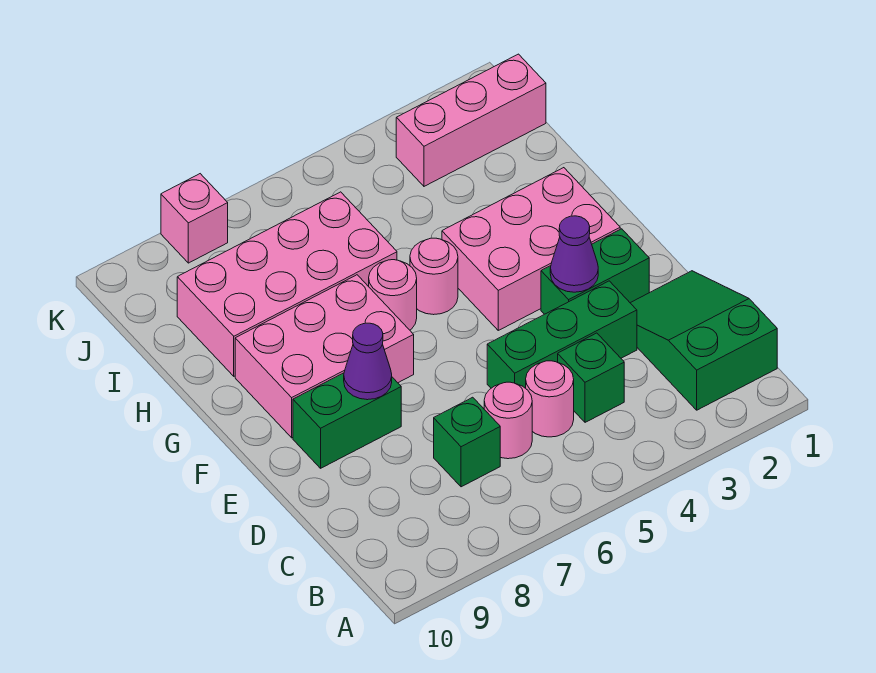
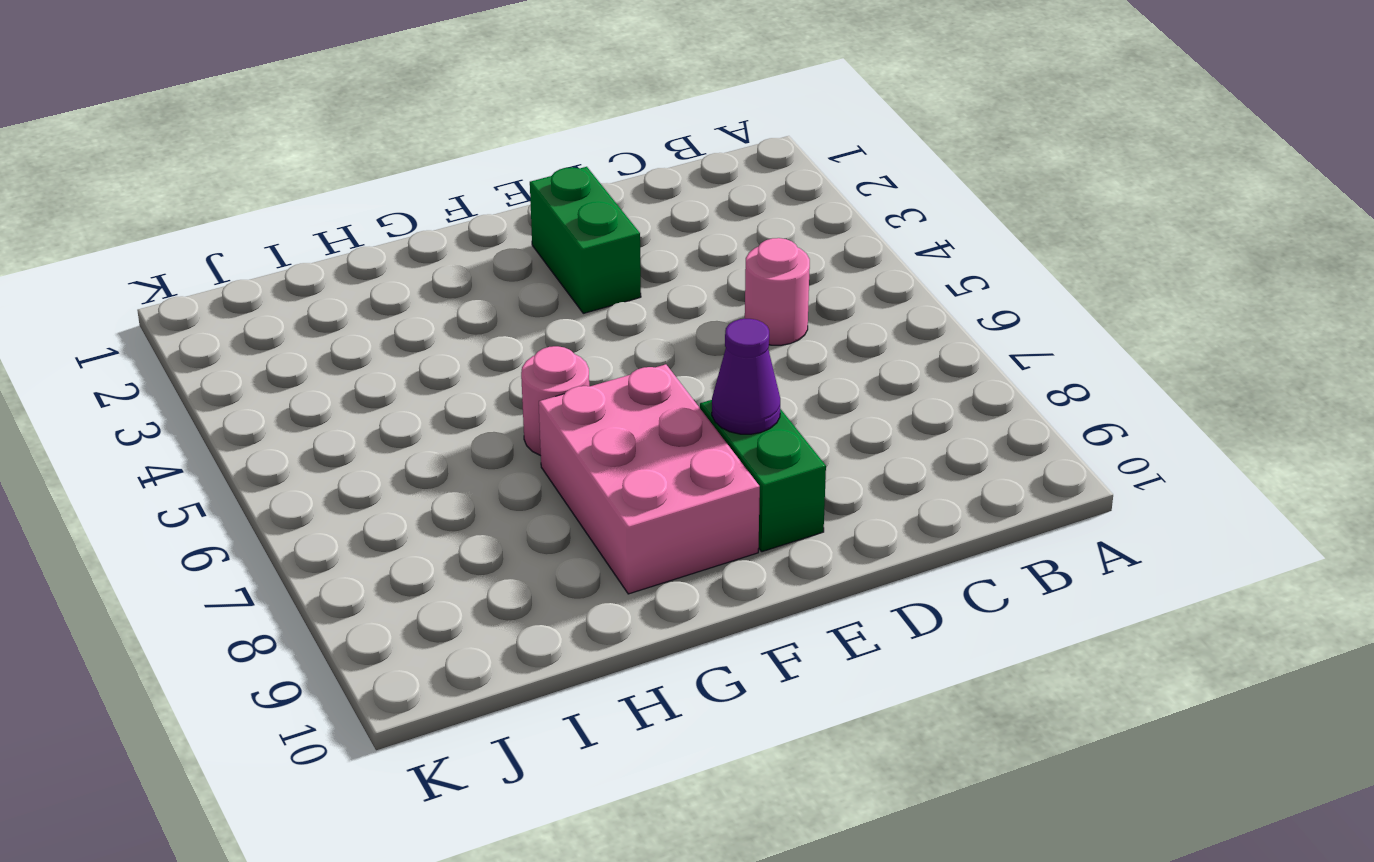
none -> green slope B1:D2 level 1 top B
none -> green brick C4 level 1
none -> pink round brick C6 level 1

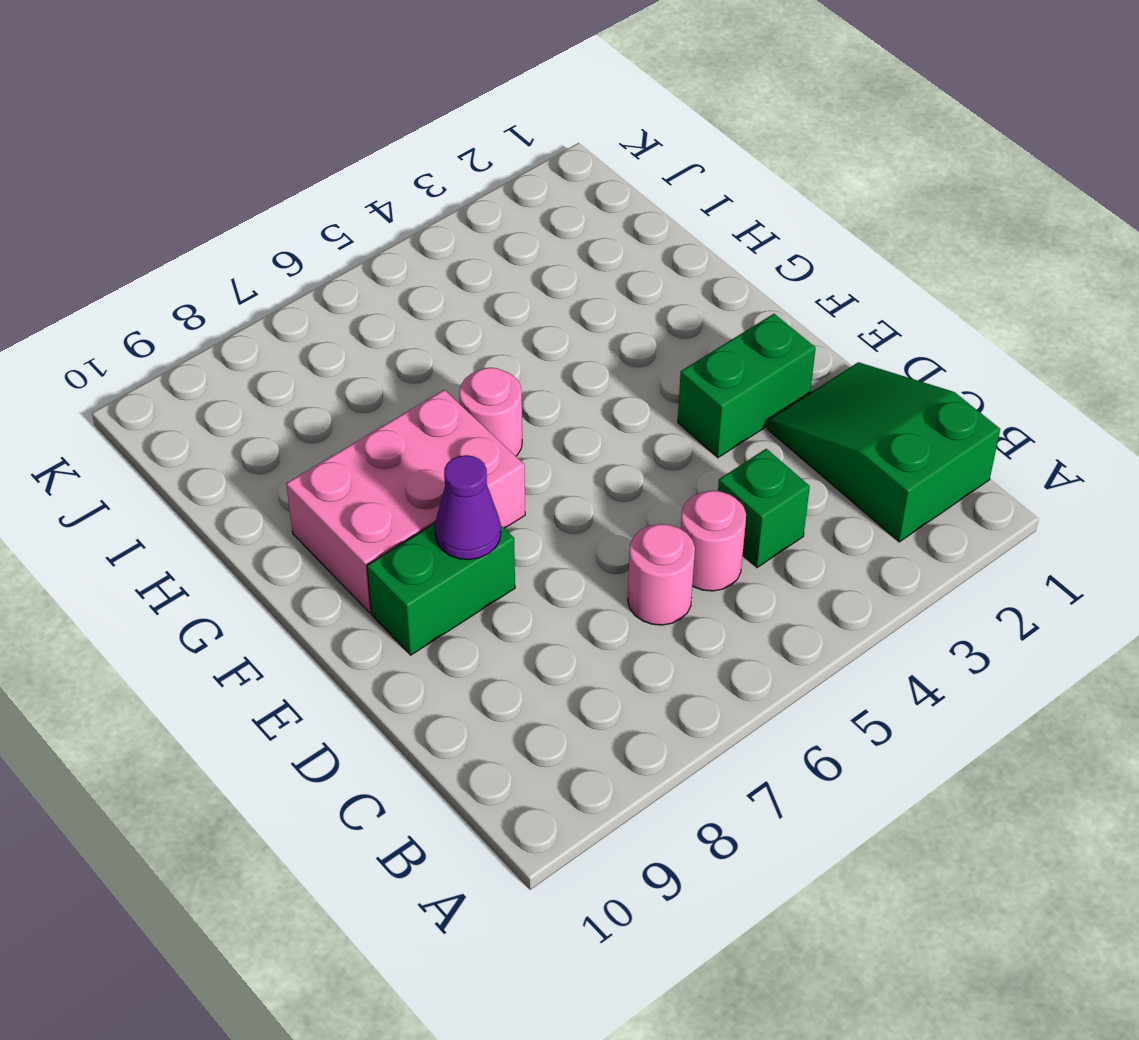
none -> green brick C7 level 1
none -> green brick D3:D5 level 1
none -> pink brick F2:G4 level 1

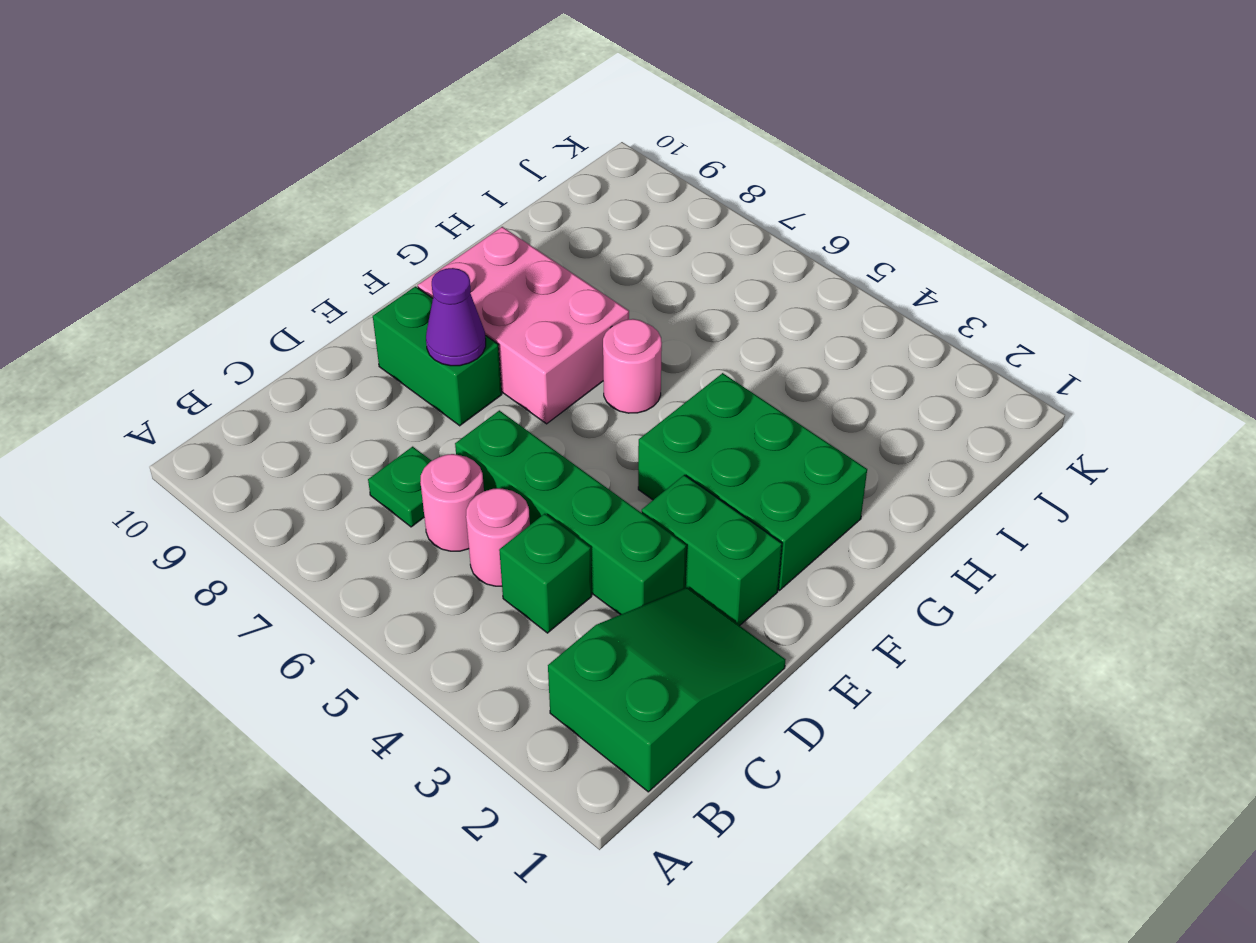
green plate C7 level 1 -> green brick C7 level 1
green brick D3:D6 level 1 -> green brick D3:D5 level 1
green brick F2:G4 level 1 -> pink brick F2:G4 level 1
none -> pink round brick G5 level 1
none -> pink brick H6:I9 level 1
none -> pink brick J1:J3 level 1

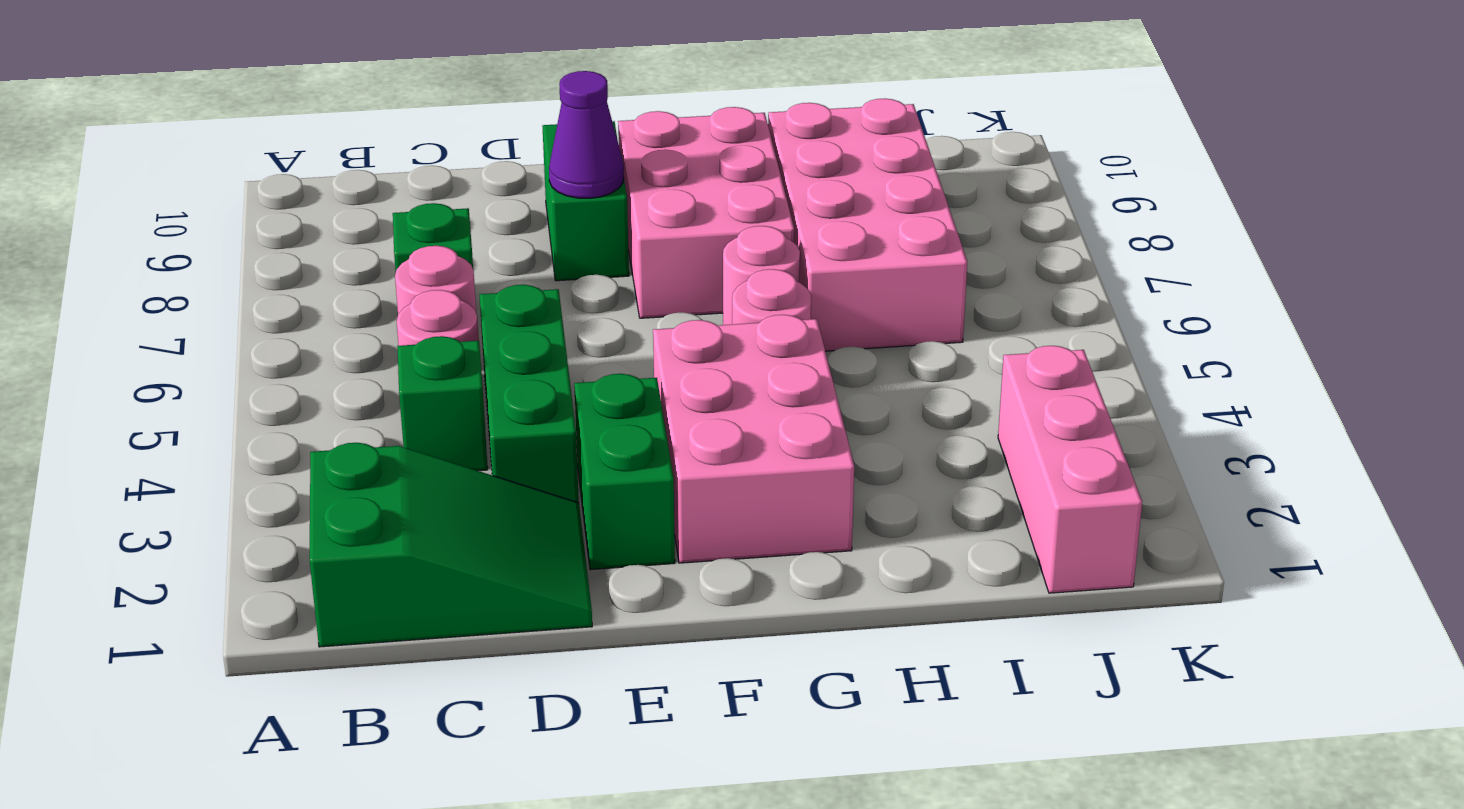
none -> pink brick K8 level 1
none -> purple cone E3 level 2

